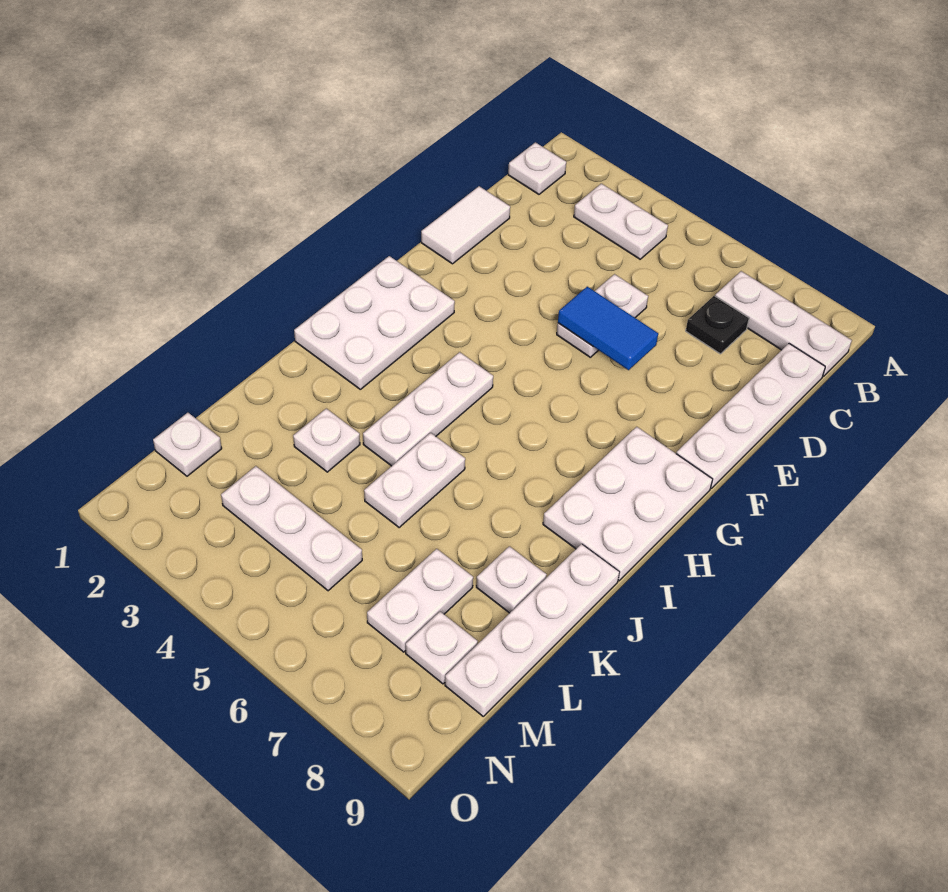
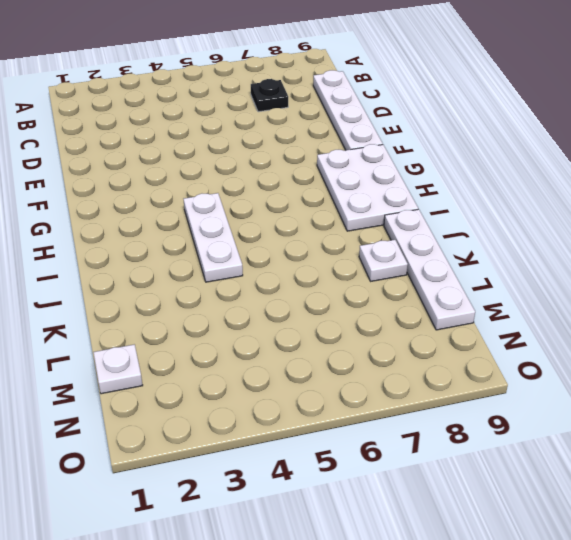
none -> white plate B1 level 1
none -> white plate B3:B4 level 1
none -> white plate B7:B9 level 1

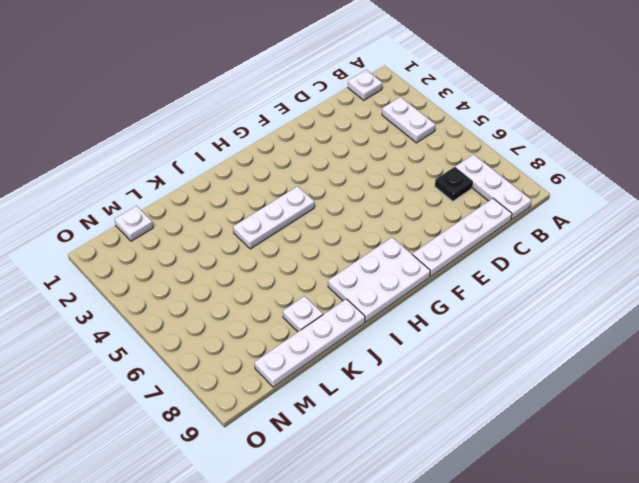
none -> white tile D1:E1 level 1
none -> white plate D5:E5 level 1
none -> white plate G1:I2 level 1

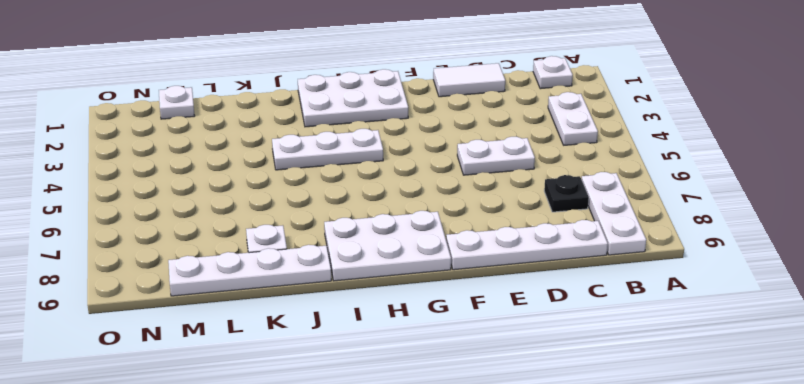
none -> white plate J5:K5 level 1
none -> white plate K3 level 1
none -> white plate L7:M7 level 1

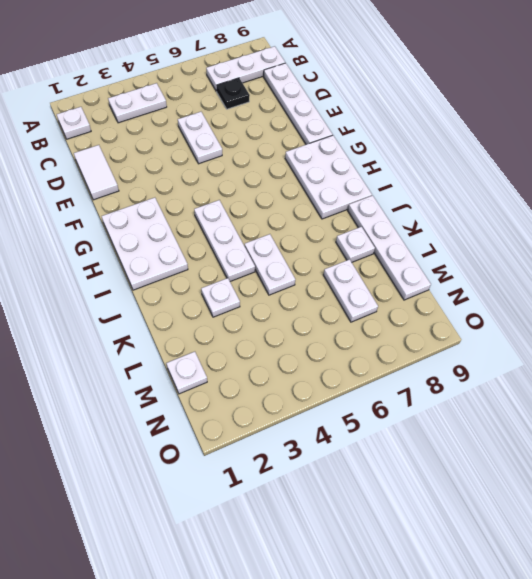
none -> white plate M3:M5 level 1
none -> white plate M8 level 1
none -> blue tile E5:E6 level 2

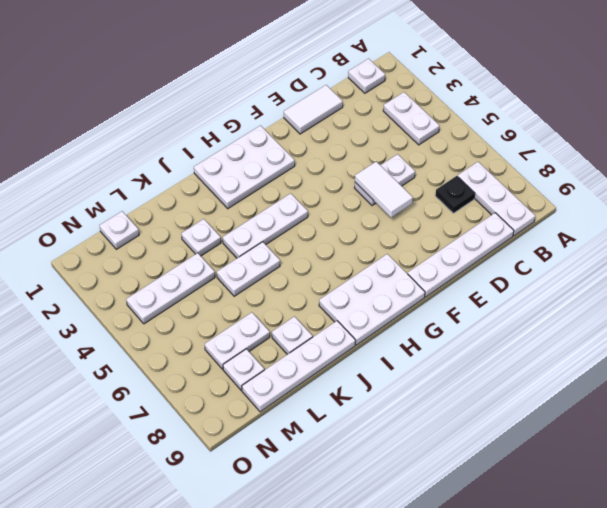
white tile E5:E6 level 2 -> blue tile E5:E6 level 2
white plate L4:N4 level 1 -> white plate M3:M5 level 1

